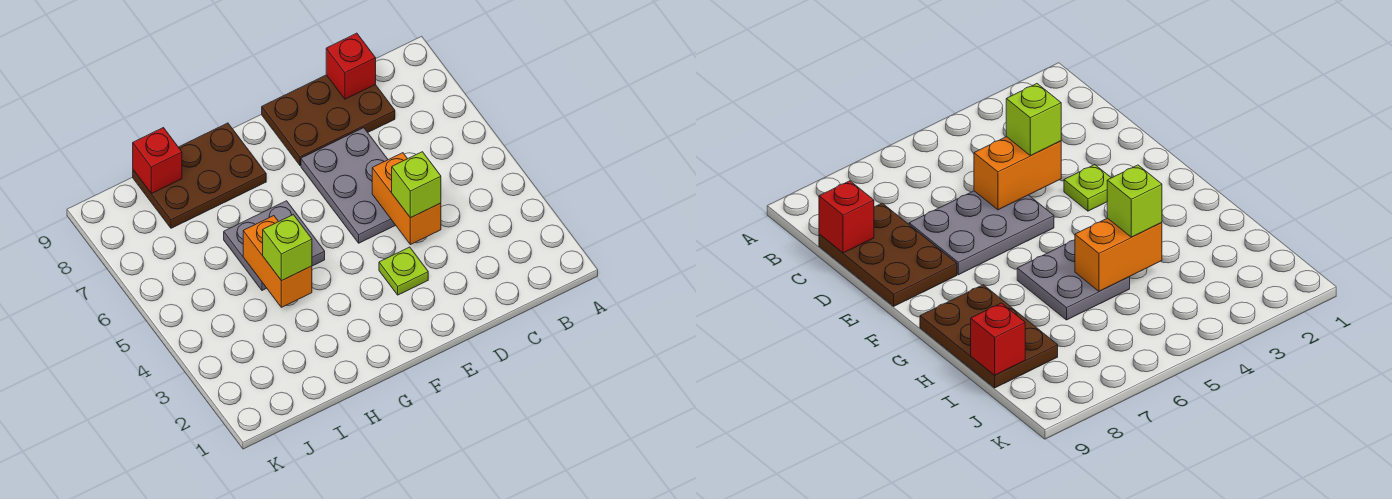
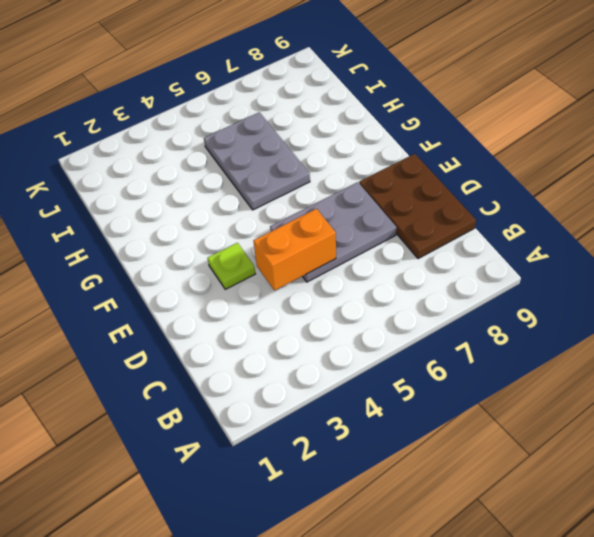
grey plate G5:I6 level 1 -> grey plate G5:H6 level 1
none -> brown plate G8:I9 level 1
none -> red brick C9 level 2

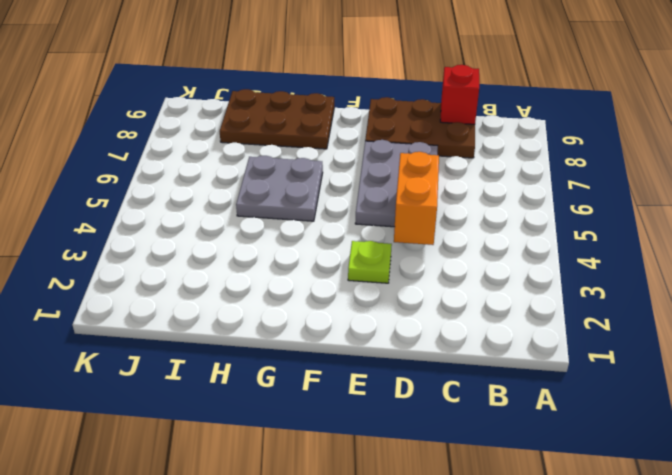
none -> orange brick H4:H5 level 2
none -> red brick I9 level 2

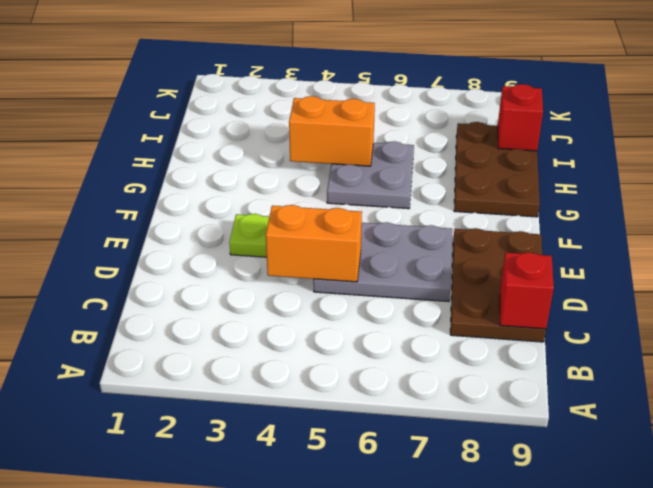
none -> lime brick D4 level 3
none -> lime brick H4 level 3

